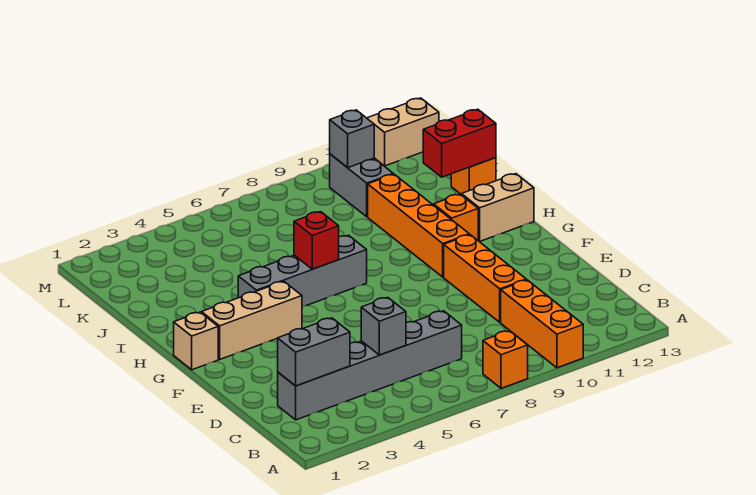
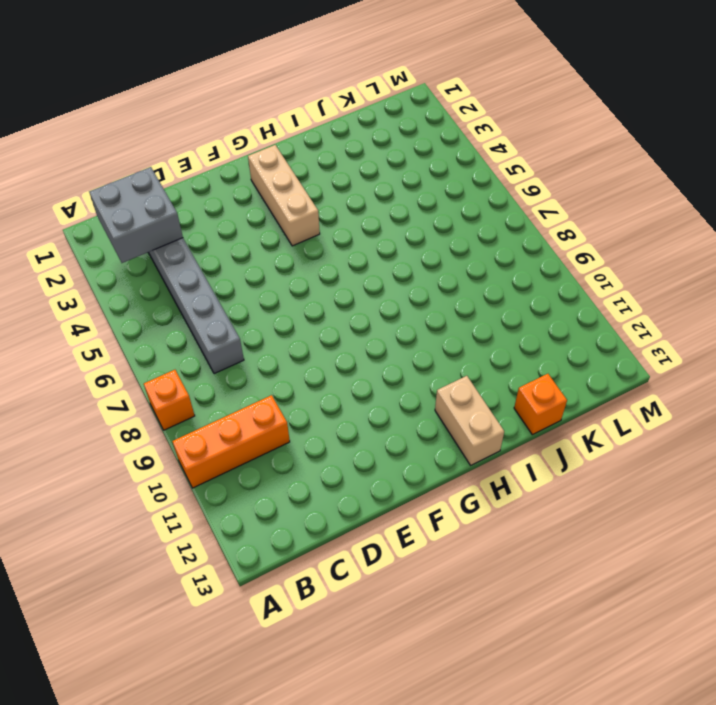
grey brick B2:C3 level 2 -> grey brick C2:C3 level 2
none -> orange brick D10:F10 level 1
none -> tan brick G1 level 1
none -> orange brick G10:J10 level 1

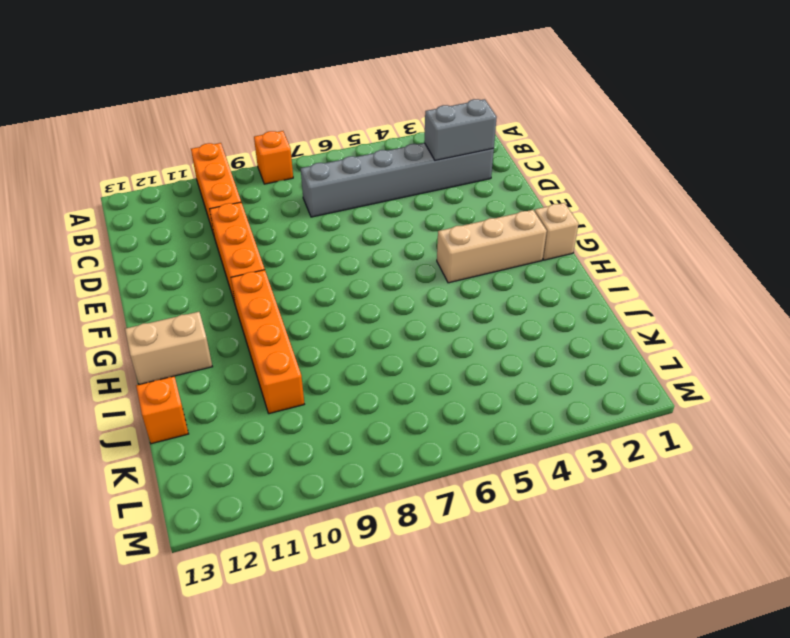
none -> grey brick H4:H7 level 1
none -> orange brick H11 level 1
none -> grey brick K10:L10 level 1

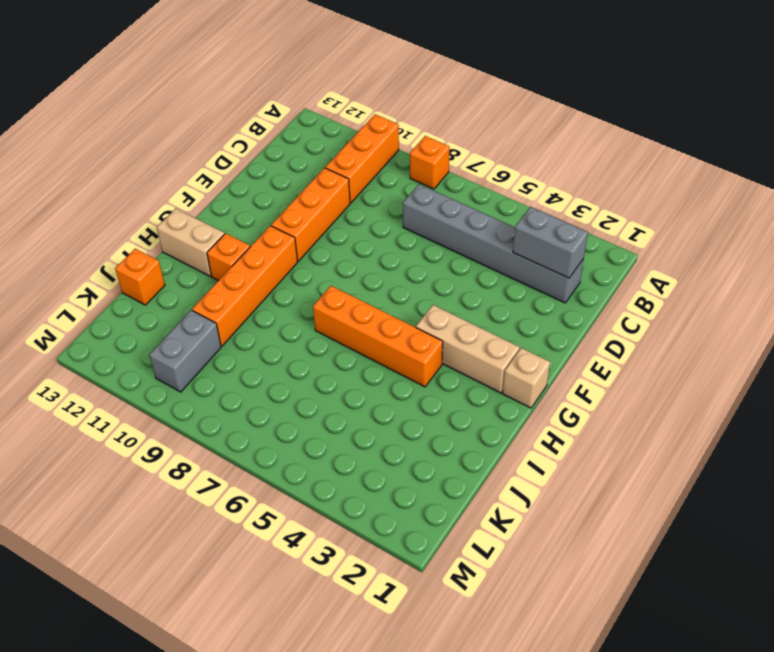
orange brick H4:H7 level 1 -> grey brick H4:H7 level 1
none -> tan brick M12:M13 level 1
none -> grey brick C5 level 2
none -> red brick H6 level 2

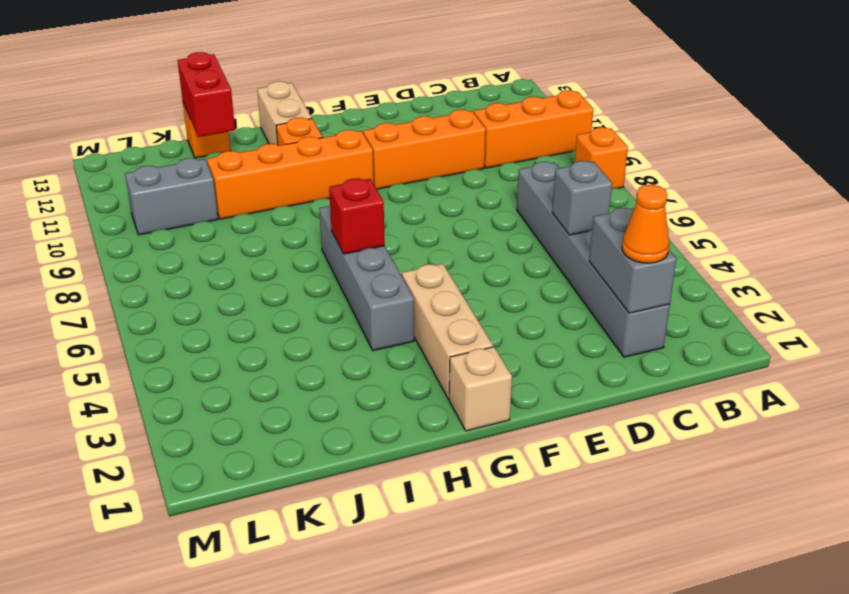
orange cone C2 level 3 -> none
none -> tan brick M12:M13 level 1
none -> grey brick L10 level 2

